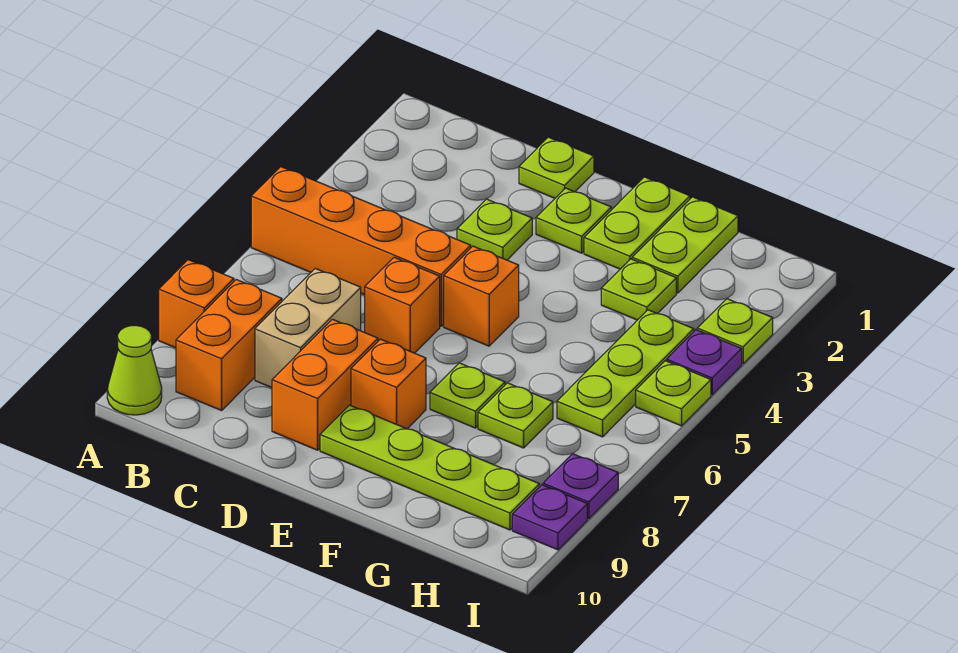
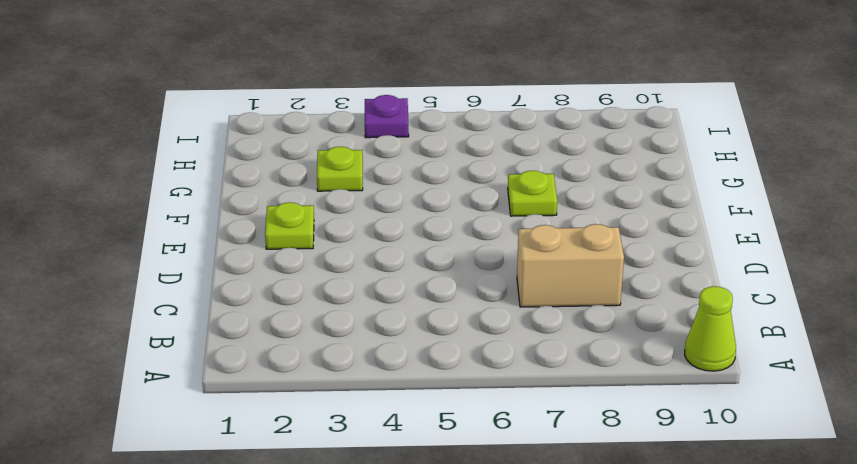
none -> orange brick A5:D5 level 1
none -> orange brick A8 level 1
none -> orange brick B8:B9 level 1

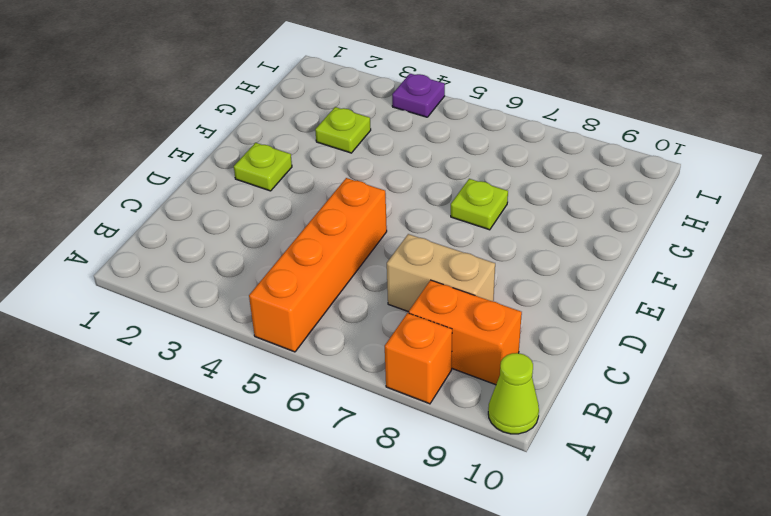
none -> lime plate D1 level 1
none -> lime plate D3 level 1
none -> orange brick D6 level 1

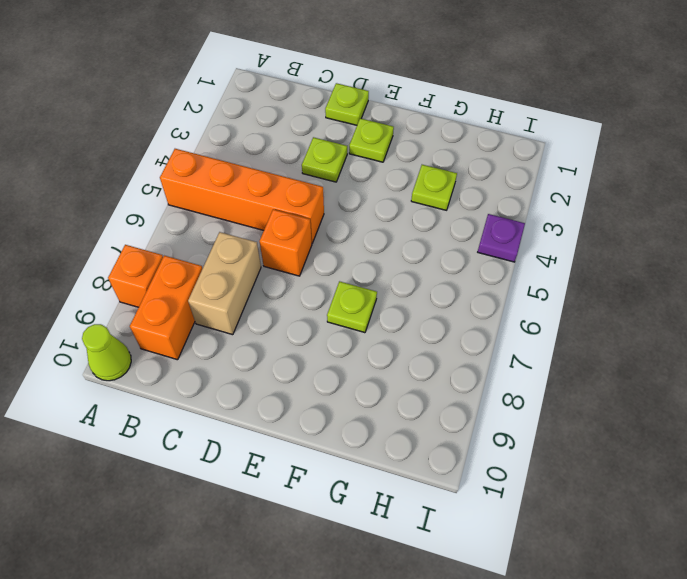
none -> orange brick D8:D9 level 1
none -> orange brick E5 level 1
none -> orange brick E8 level 1

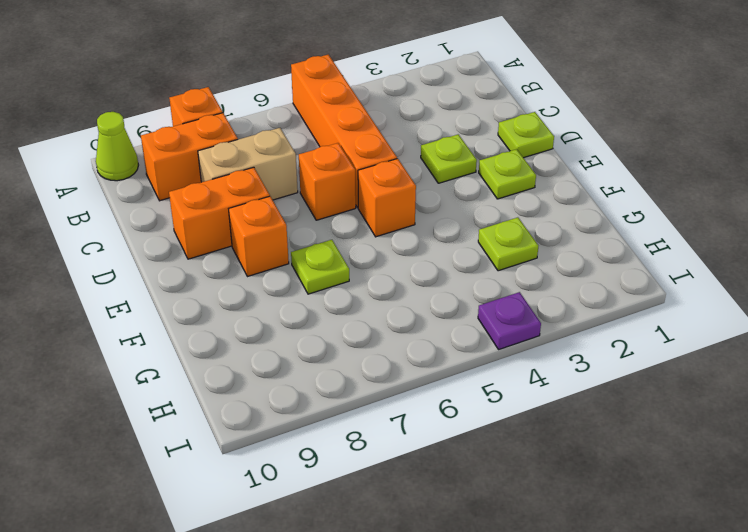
none -> lime plate E9:H9 level 1
none -> lime plate F1:F2 level 1
none -> lime plate G1:G2 level 1

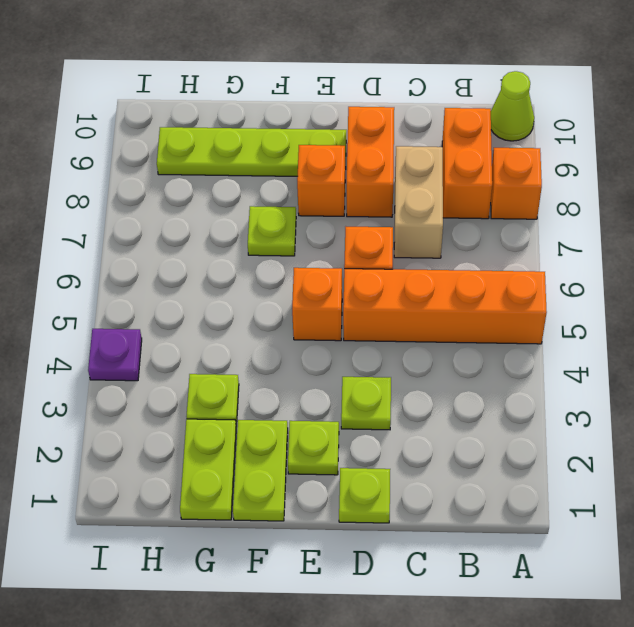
none -> lime plate G7 level 1
none -> lime plate H4:H6 level 1
none -> lime plate I3 level 1

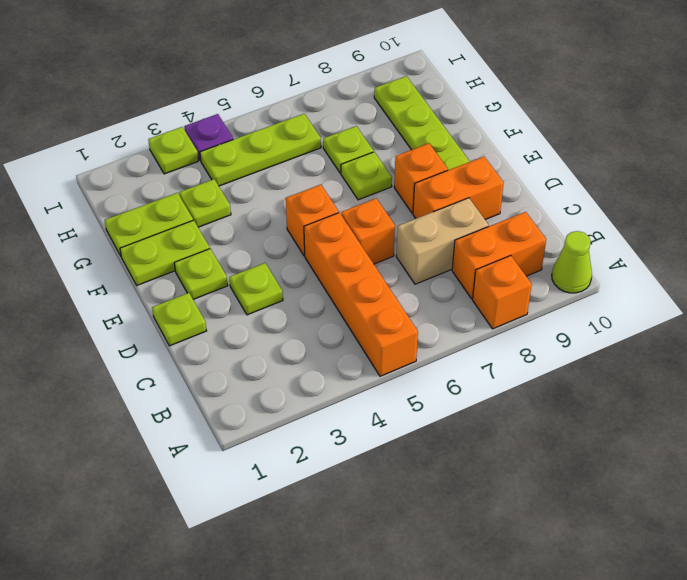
none -> lime plate I5 level 1
none -> purple plate I8 level 1
none -> purple plate I9 level 1

